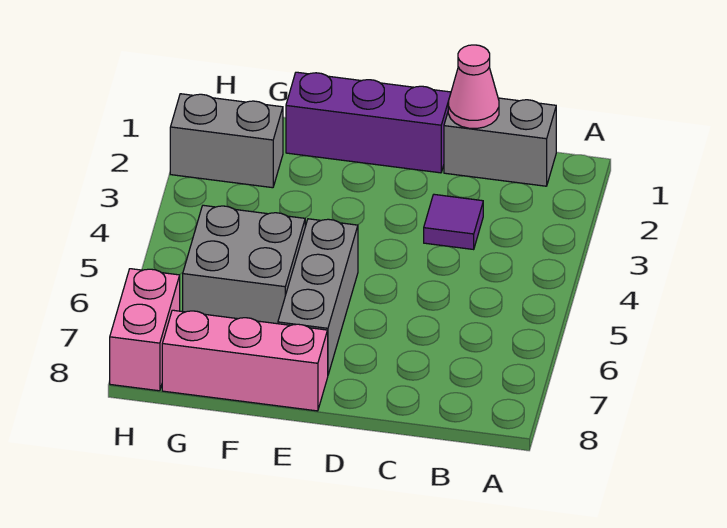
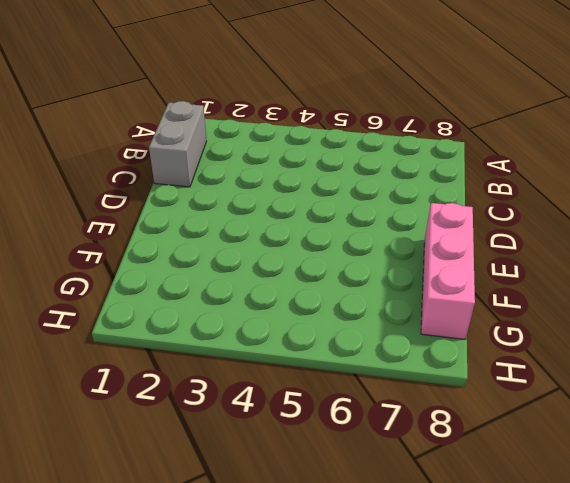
none -> purple tile C3 level 1
none -> purple brick D1:F1 level 1

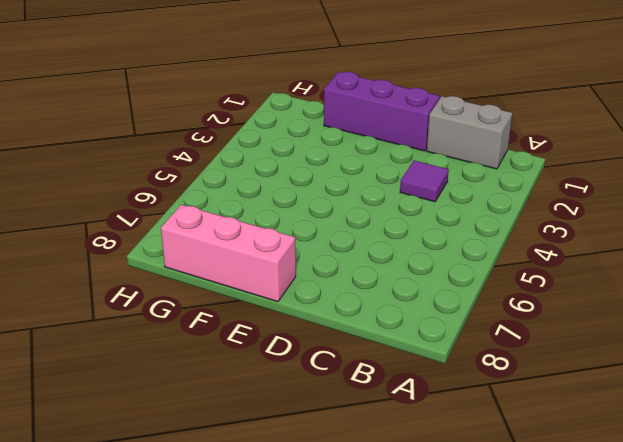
none -> grey brick E5:E7 level 1
none -> grey brick F5:G6 level 1

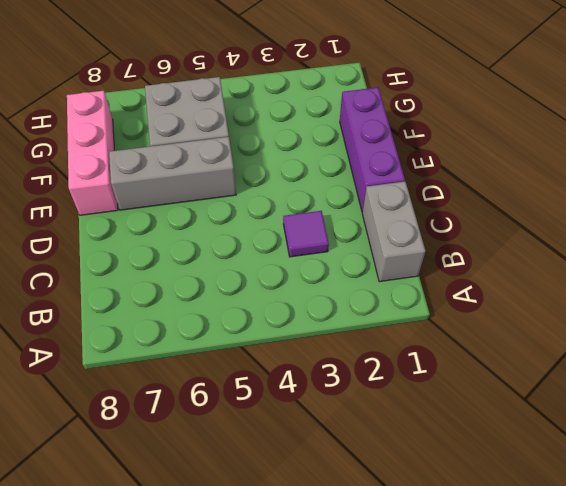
none -> grey brick G2:H2 level 1
none -> pink brick H7:H8 level 1

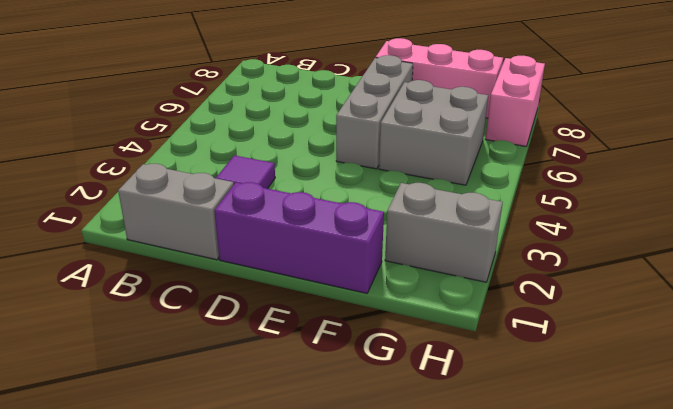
none -> pink cone C1 level 2

